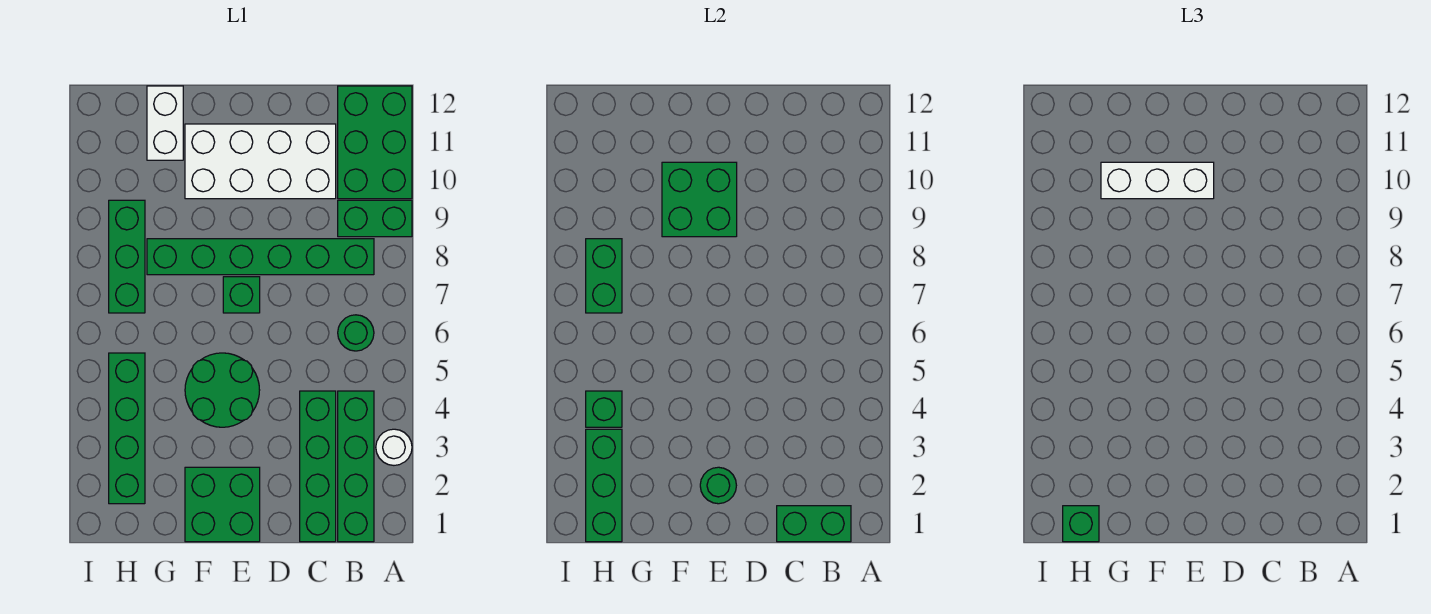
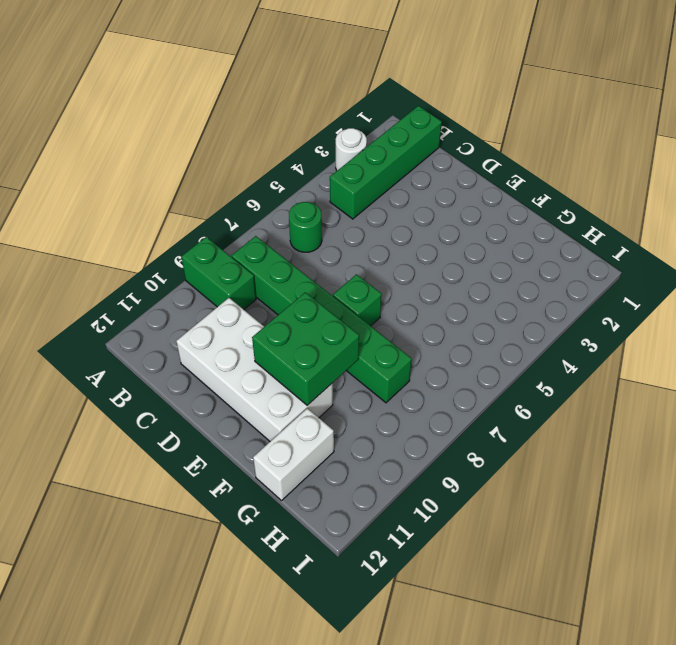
none -> green brick A10:B12 level 1
none -> green brick C1:C4 level 1
none -> green brick E1:F2 level 1

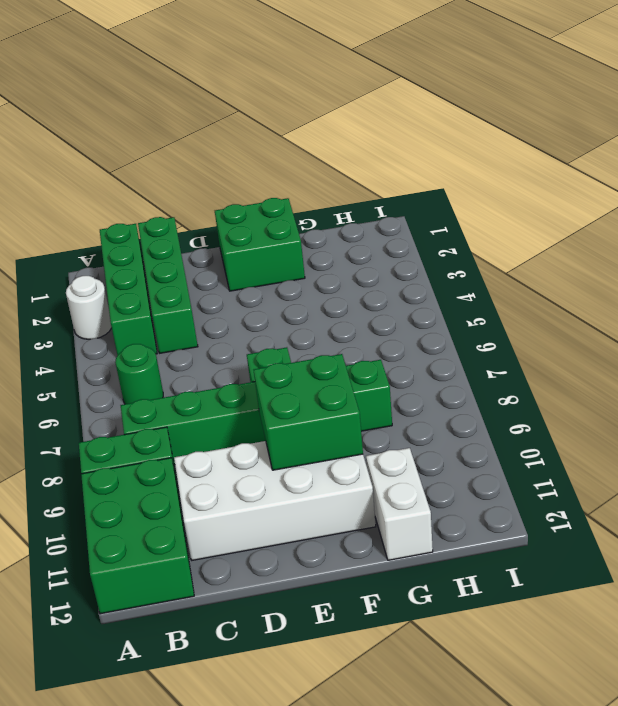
none -> green round brick E4:F5 level 1
none -> green brick H2:H5 level 1
none -> green brick H7:H9 level 1

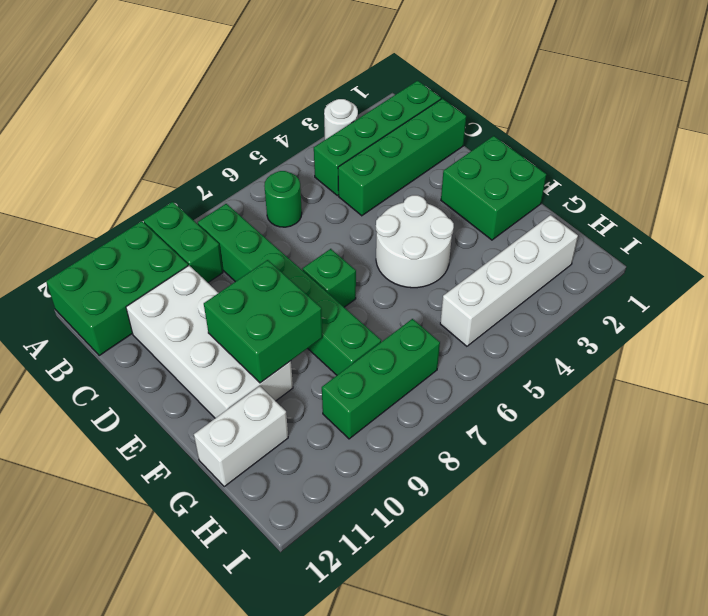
white round brick E4:F5 level 1 -> green round brick E4:F5 level 1
white brick H2:H5 level 1 -> green brick H2:H5 level 1
none -> green brick B1:C1 level 2
none -> green round brick E2 level 2
none -> green brick H1:H3 level 2

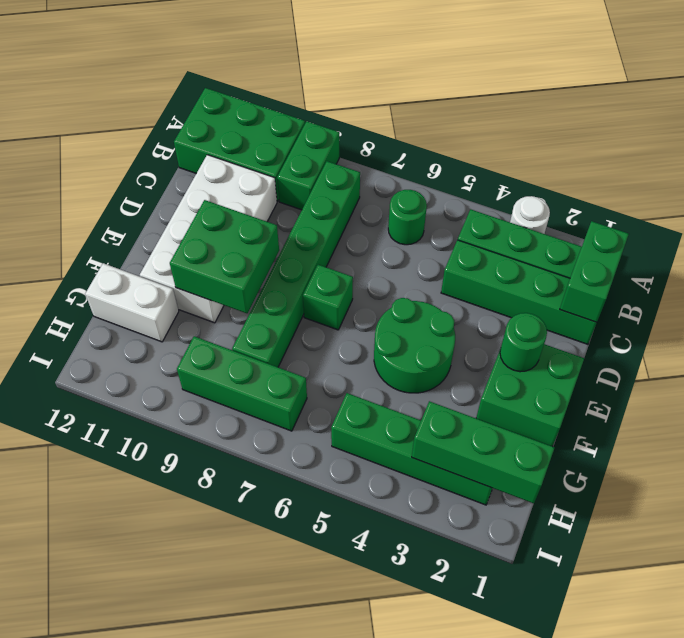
none -> green brick H4 level 2
none -> green brick H7:H8 level 2
none -> white brick E10:G10 level 3

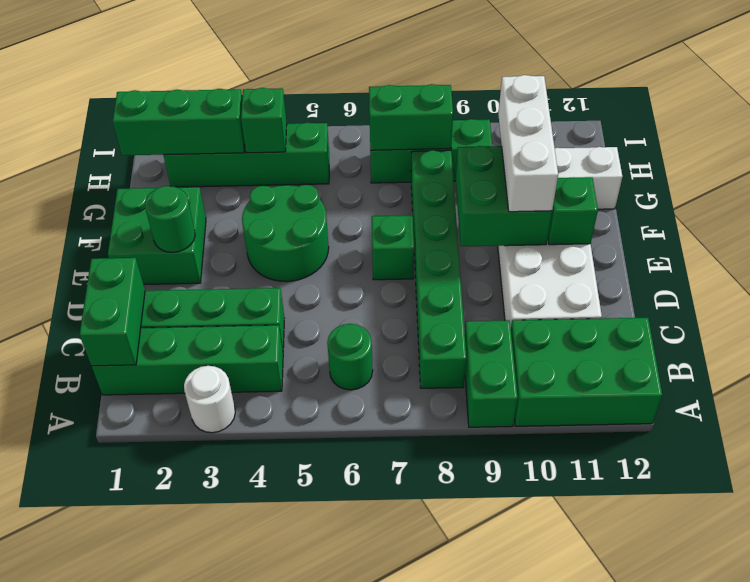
green brick E11 level 2 -> green brick H1 level 3

